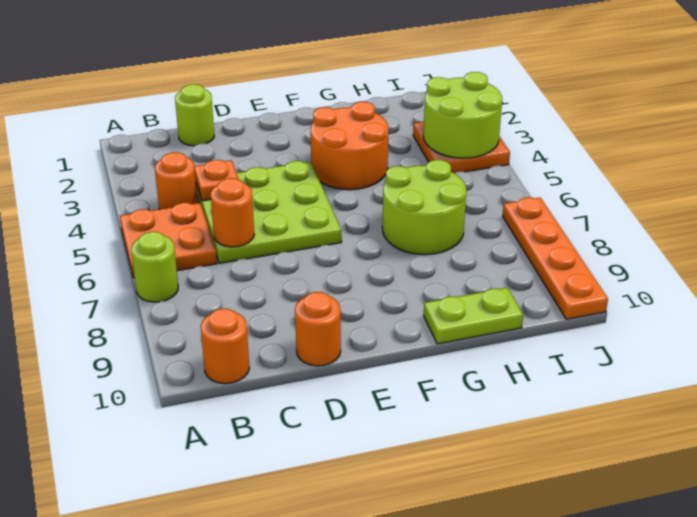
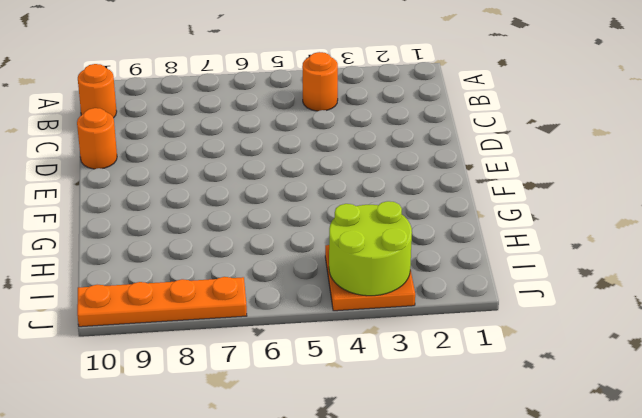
none -> orange plate A5:B6 level 1
none -> lime round brick A7 level 1
none -> lime round brick C1 level 1

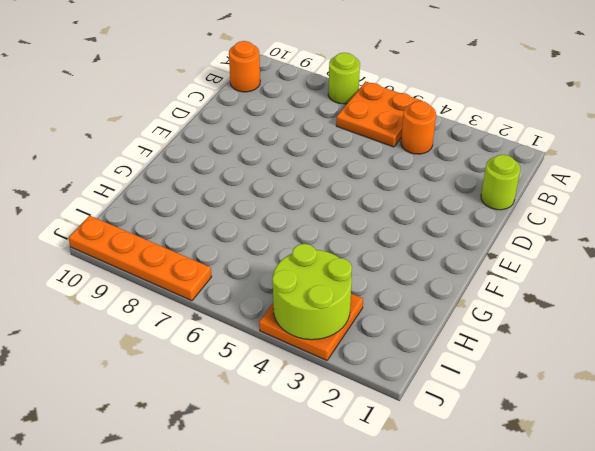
none -> lime plate C4:E6 level 1
none -> orange round brick D10 level 1
none -> orange round brick F3:G4 level 1

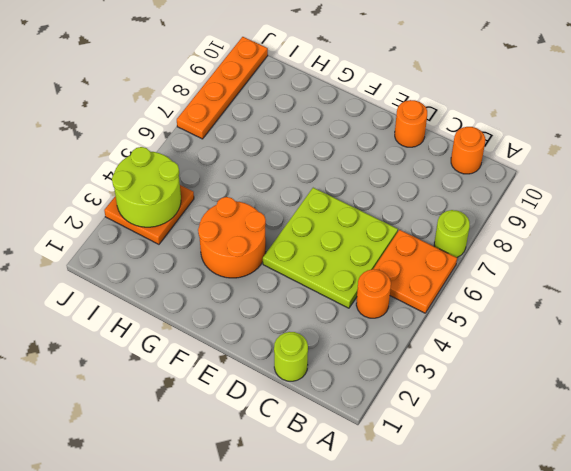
none -> lime round brick G6:H7 level 1
none -> lime plate G10:H10 level 1
none -> orange plate C4 level 2

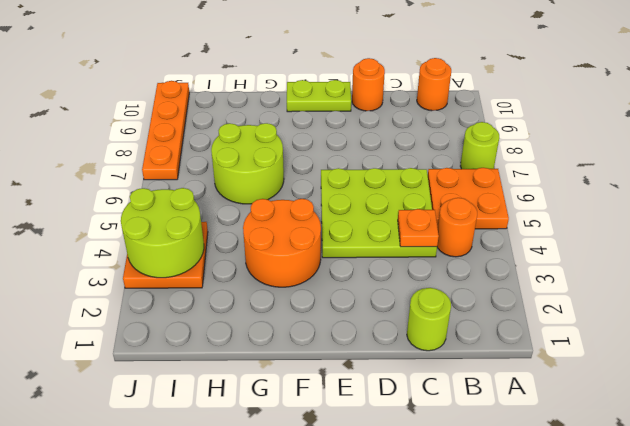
lime plate E10:F10 level 1 -> lime plate G10:H10 level 1
none -> orange round brick C6 level 2

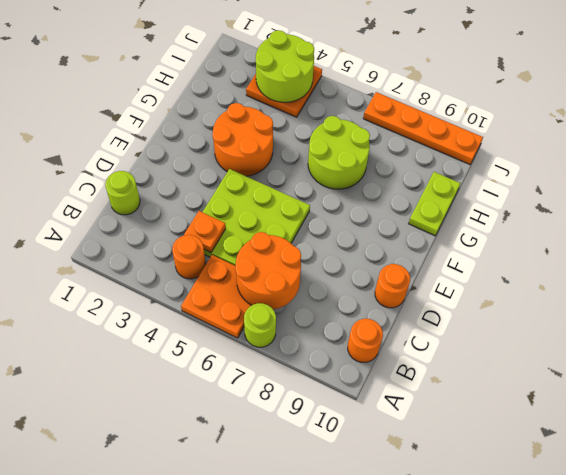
orange round brick B6:C7 level 2 -> orange round brick C6 level 2

